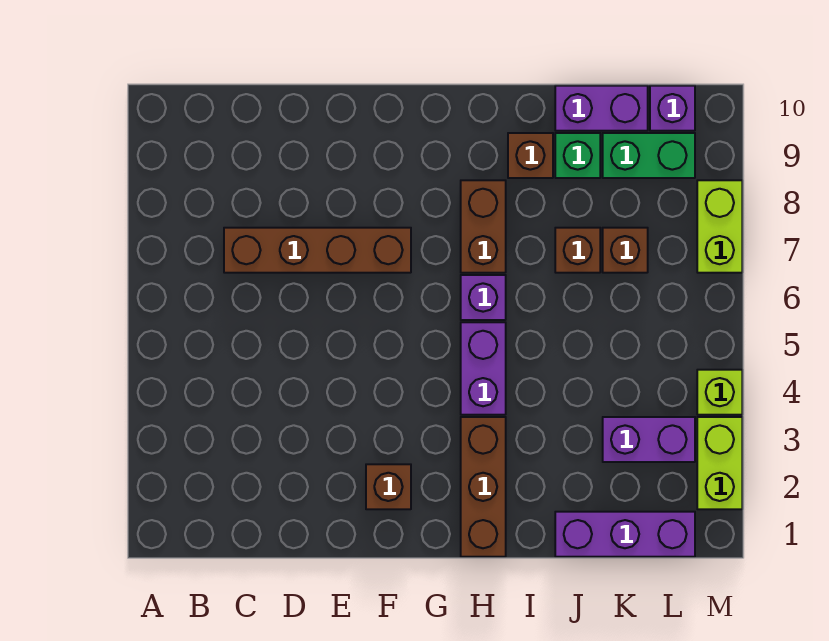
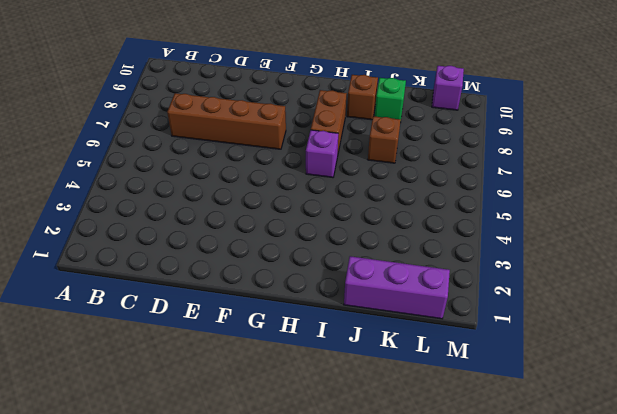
none -> brown brick F2 level 1
none -> brown brick H1:H3 level 1
none -> purple brick H4:H5 level 1

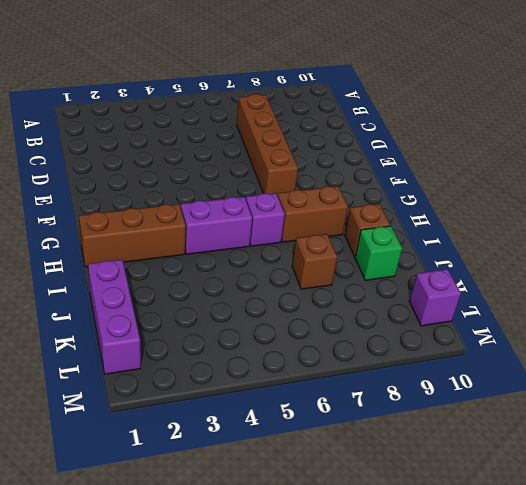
none -> brown brick F2 level 1
none -> purple brick J10:K10 level 1
none -> purple brick K3:L3 level 1

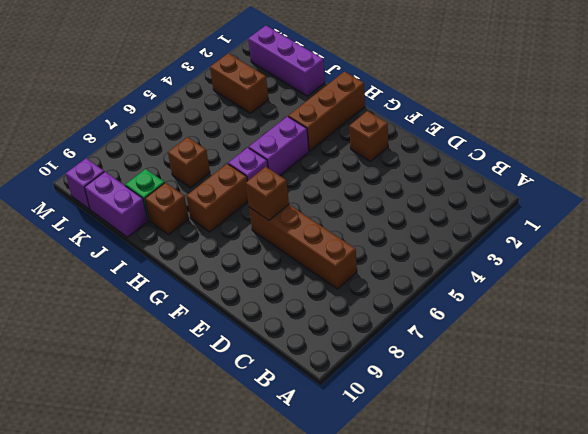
brown brick F7 level 2 -> brown brick K7 level 1
brown brick K3:L3 level 1 -> purple brick K3:L3 level 1
none -> green brick K9:L9 level 1
none -> lime brick M2:M3 level 1
none -> lime brick M4 level 1

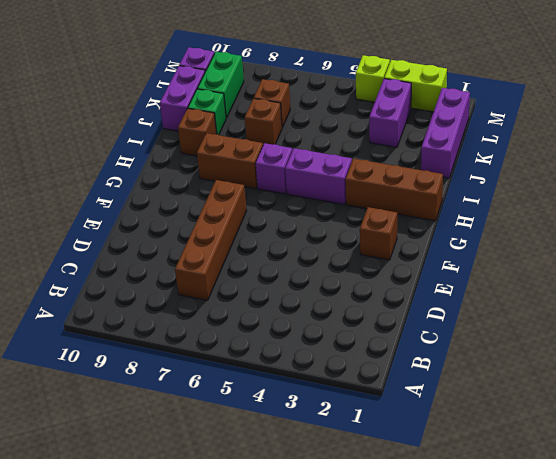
none -> lime brick M7:M8 level 1

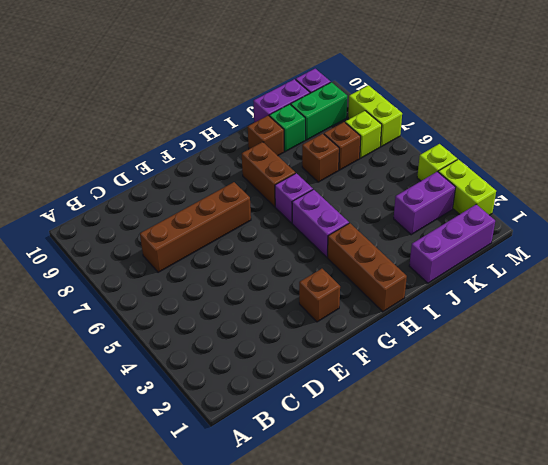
lime brick L7 level 1 -> none

